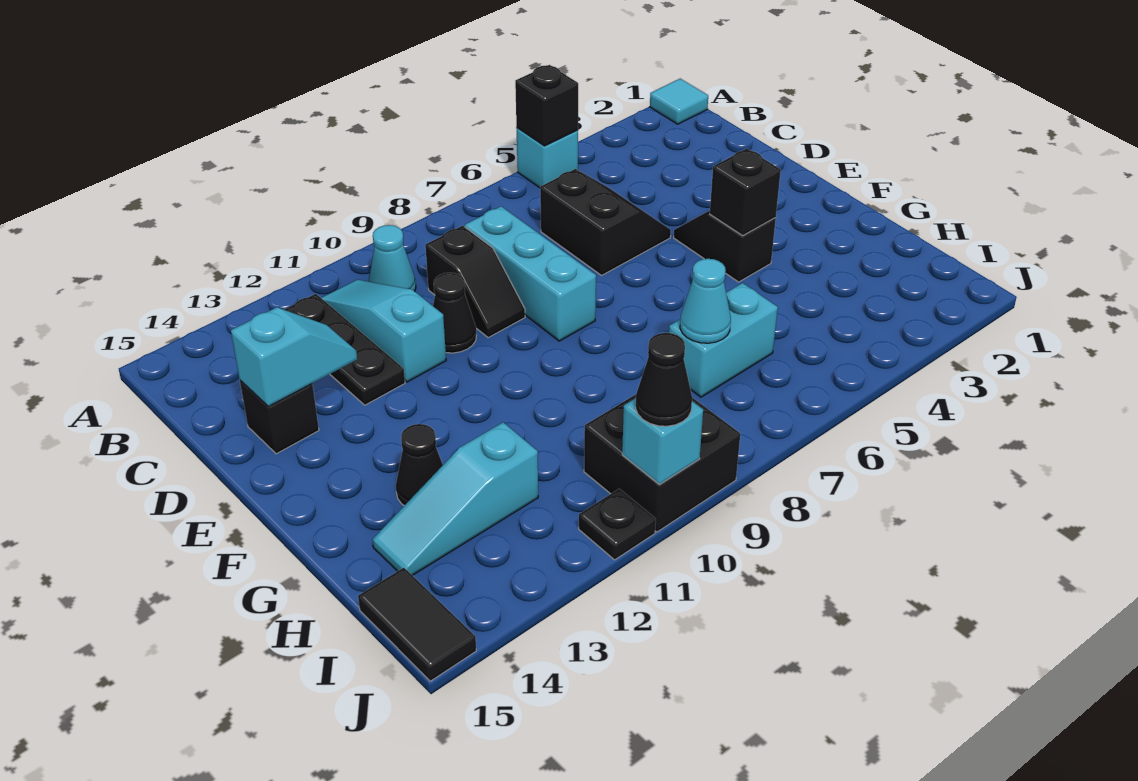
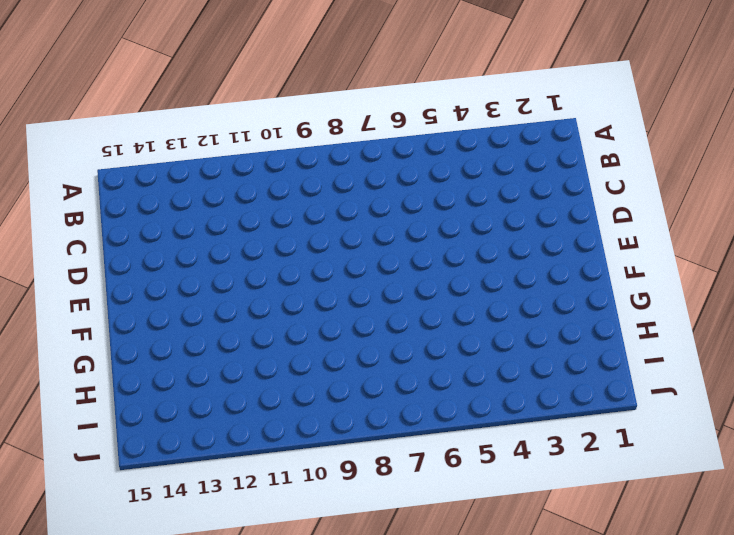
none -> cyan tile A1 level 1
none -> cyan brick A5 level 1
none -> cyan cone B10 level 1

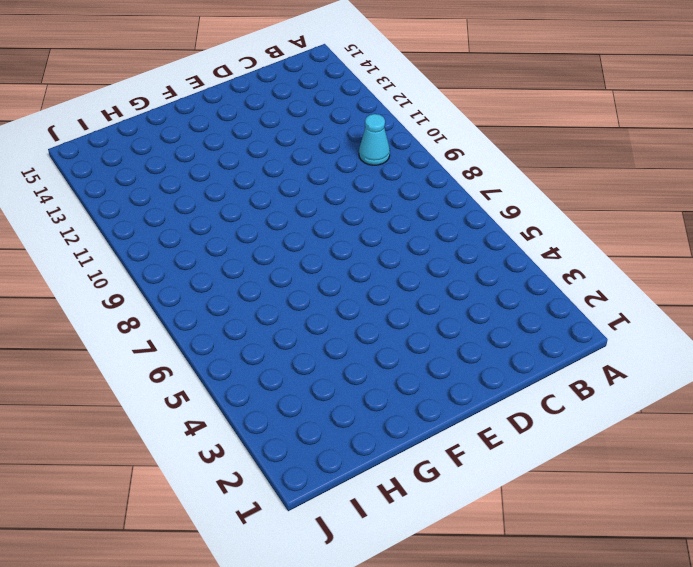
none -> cyan tile A1 level 1
none -> cyan brick A5 level 1
none -> cyan slope B11:D11 level 1 top D

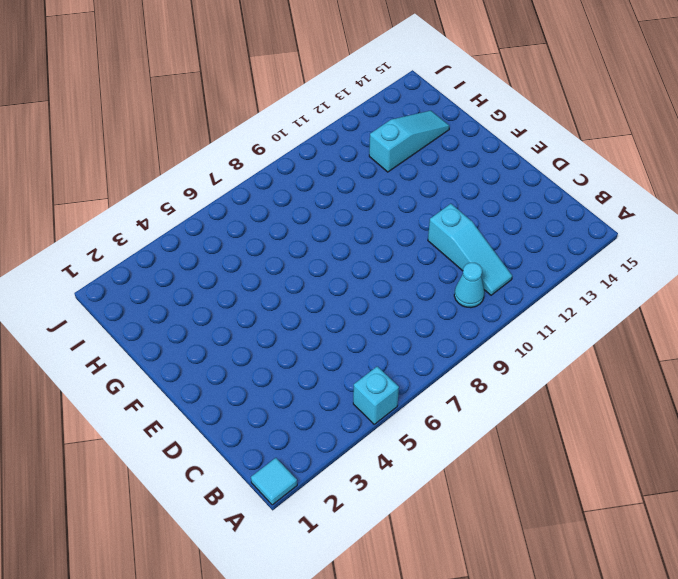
none -> black plate B12:D12 level 1
none -> black slope C5:D6 level 1 top 6
none -> cyan brick C8:E8 level 1

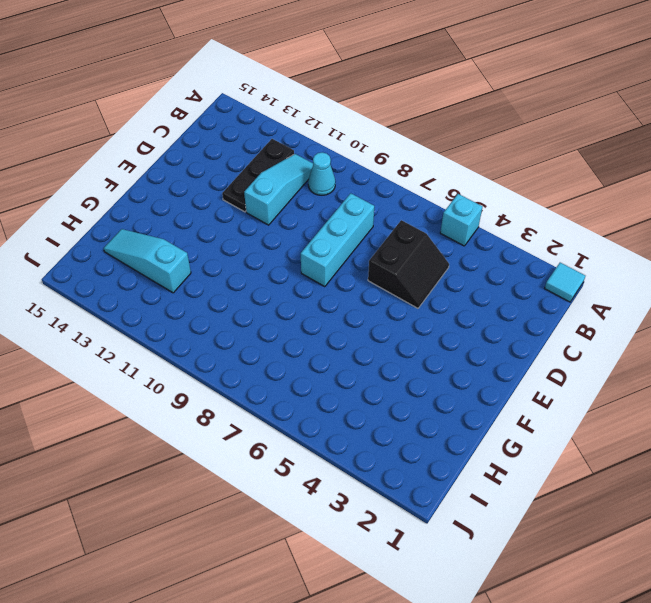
none -> black slope C9:D9 level 1 top C
none -> black cone D10 level 1
none -> black brick D14 level 1

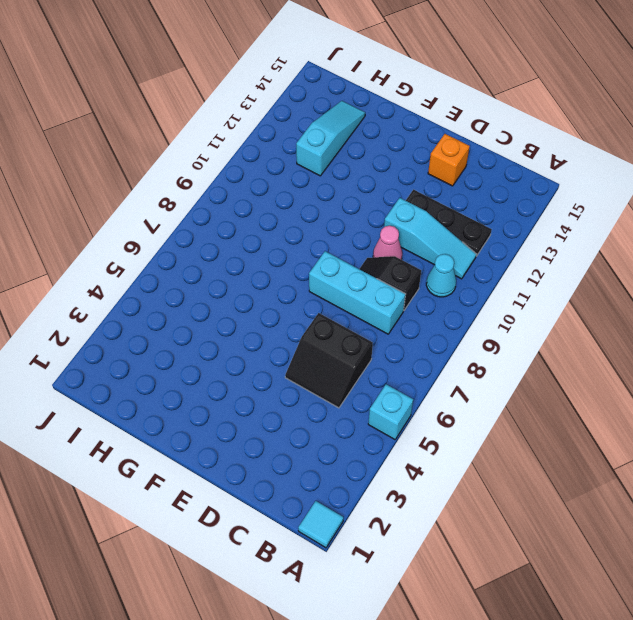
pink cone D10 level 1 -> black cone D10 level 1
orange brick D14 level 1 -> black brick D14 level 1
none -> black slope E4:F4 level 1 top F
none -> black cone G13 level 1
none -> cyan brick H6:H7 level 1

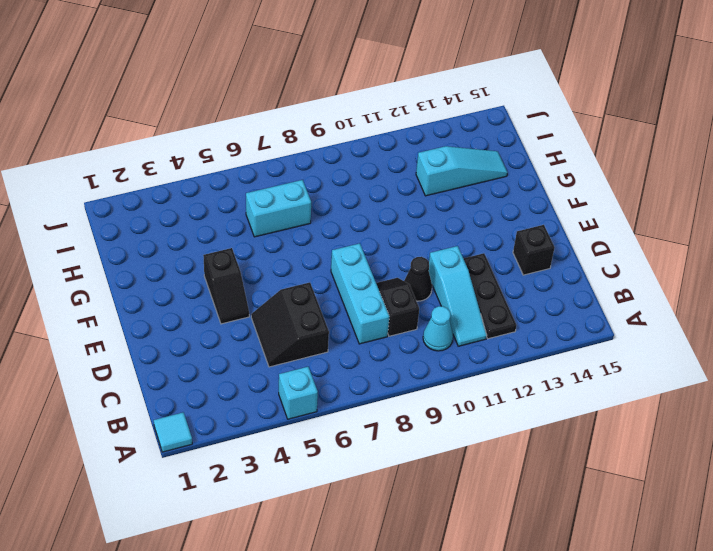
none -> black cone G13 level 1
none -> black brick I9:J10 level 1
none -> black tile I15:J15 level 1

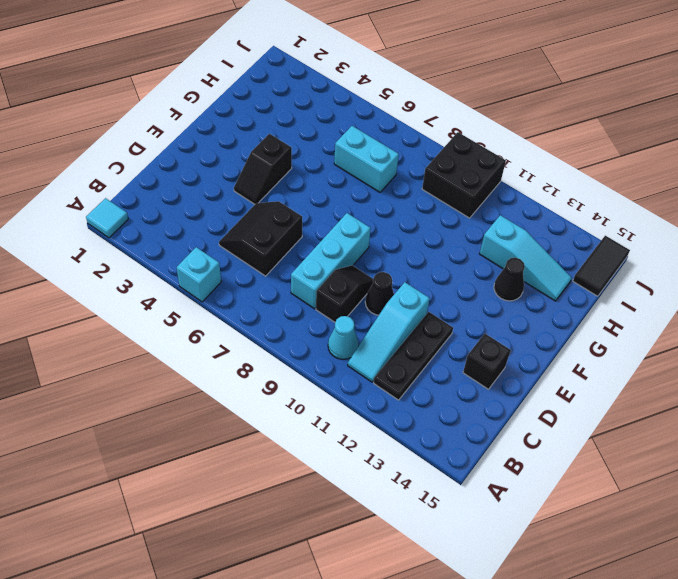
none -> black plate J11 level 1
none -> black brick A5 level 2
none -> cyan slope D13:D14 level 2 top 14

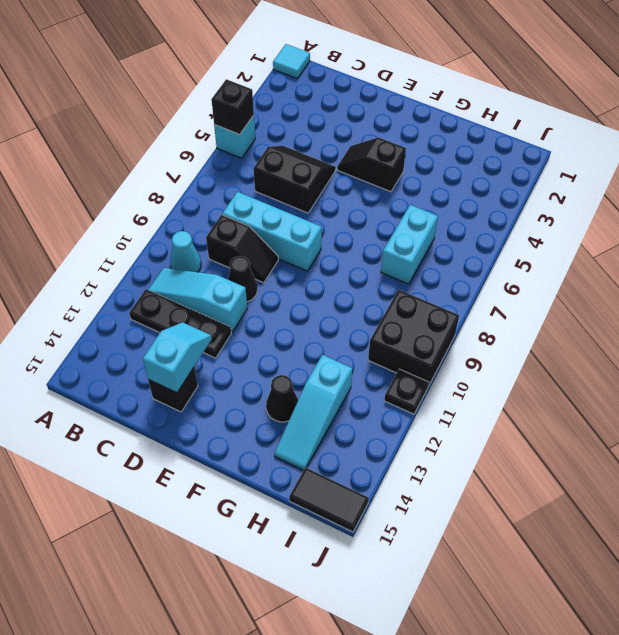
none -> black brick F4 level 2
none -> cyan cone H7 level 2
none -> cyan brick J10 level 2

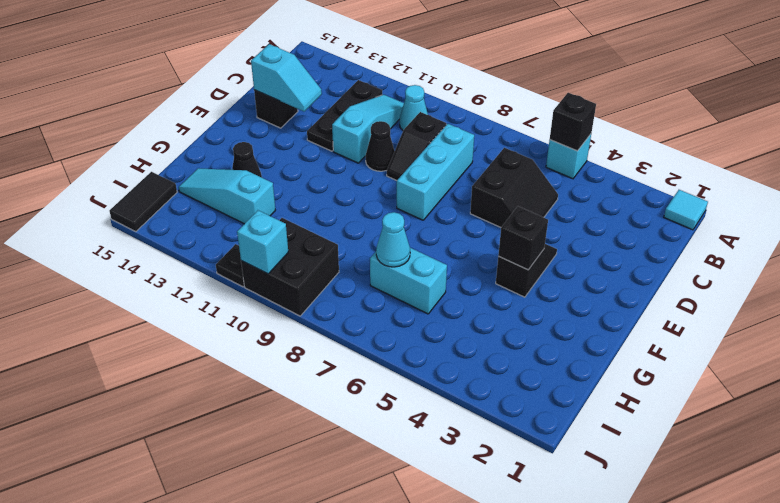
none -> black cone J10 level 3

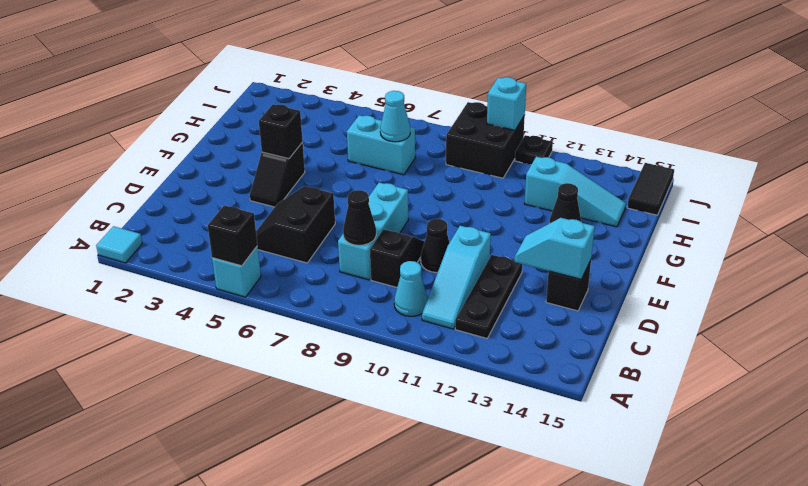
black cone C8 level 2 -> black cone J10 level 3

